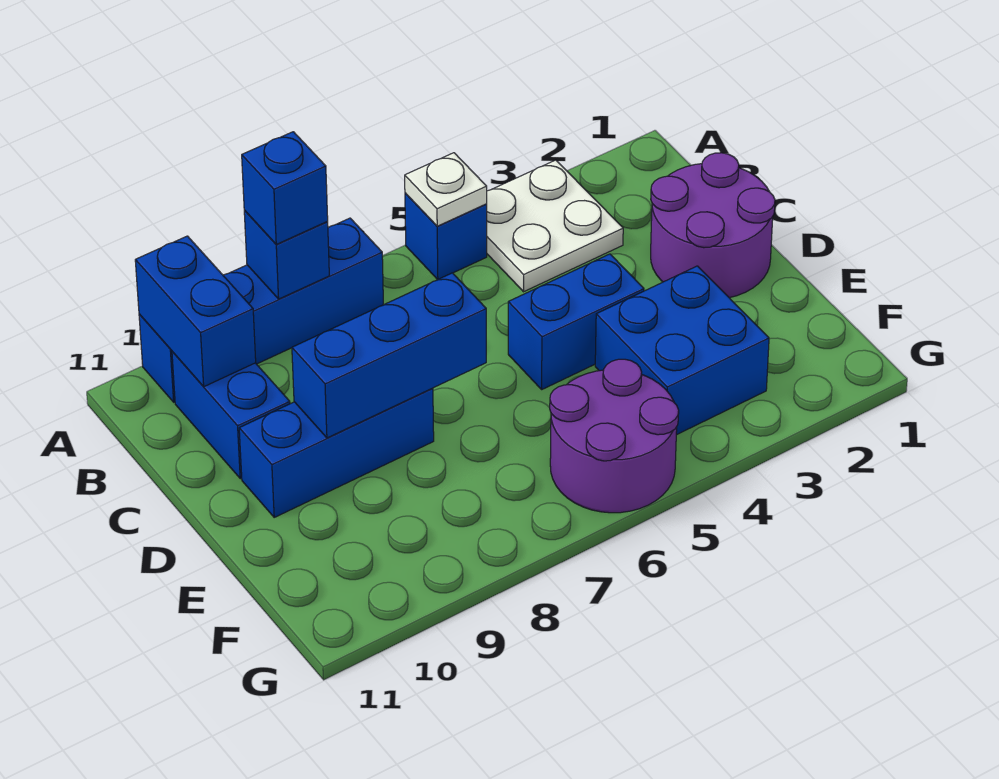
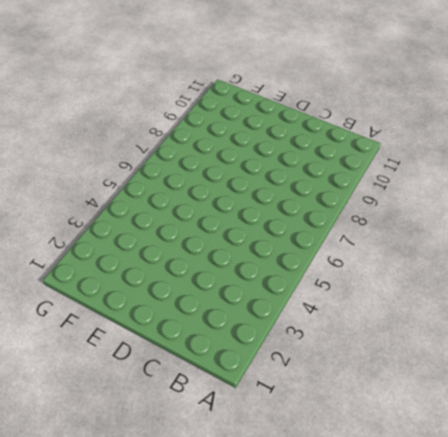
none -> white plate A3:B4 level 1
none -> blue brick A5 level 1
none -> blue brick A7:A10 level 1

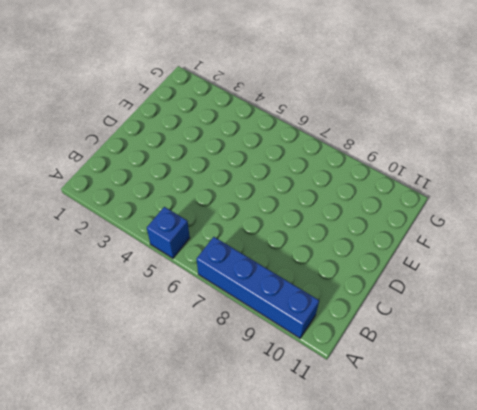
none -> white plate A3:B4 level 1
none -> blue brick B10:C10 level 1
none -> purple round brick C1:D2 level 1

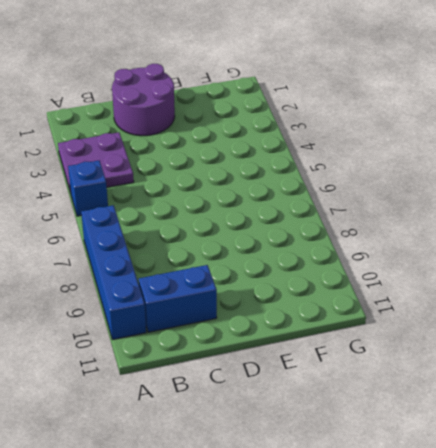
purple plate A3:B4 level 1 -> white plate A3:B4 level 1
none -> blue brick D4:D5 level 1
none -> blue brick D8:D10 level 1
none -> blue brick E3:F4 level 1

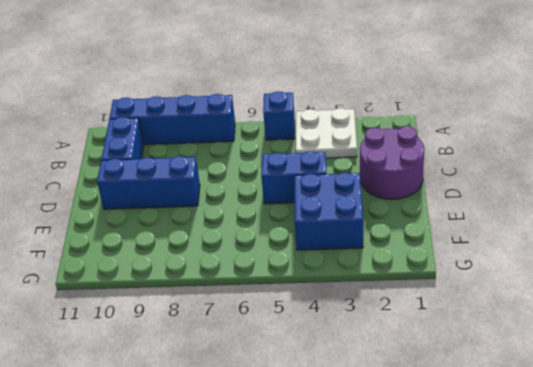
none -> purple round brick F5:G6 level 1
none -> white plate A5 level 2
none -> blue brick A8 level 2

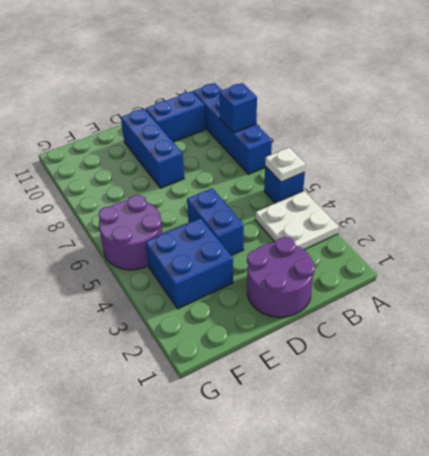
none -> blue brick A10:B10 level 2
none -> blue brick D7:D9 level 2
none -> blue brick A8 level 3

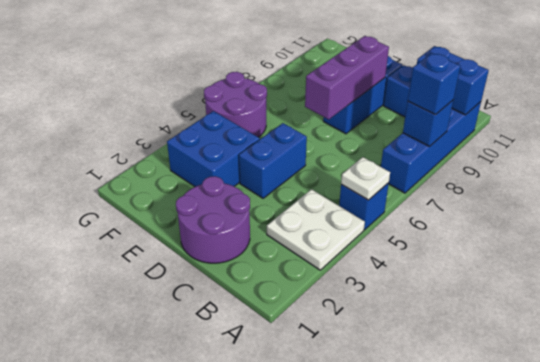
purple brick D7:D9 level 2 -> blue brick D7:D9 level 2

